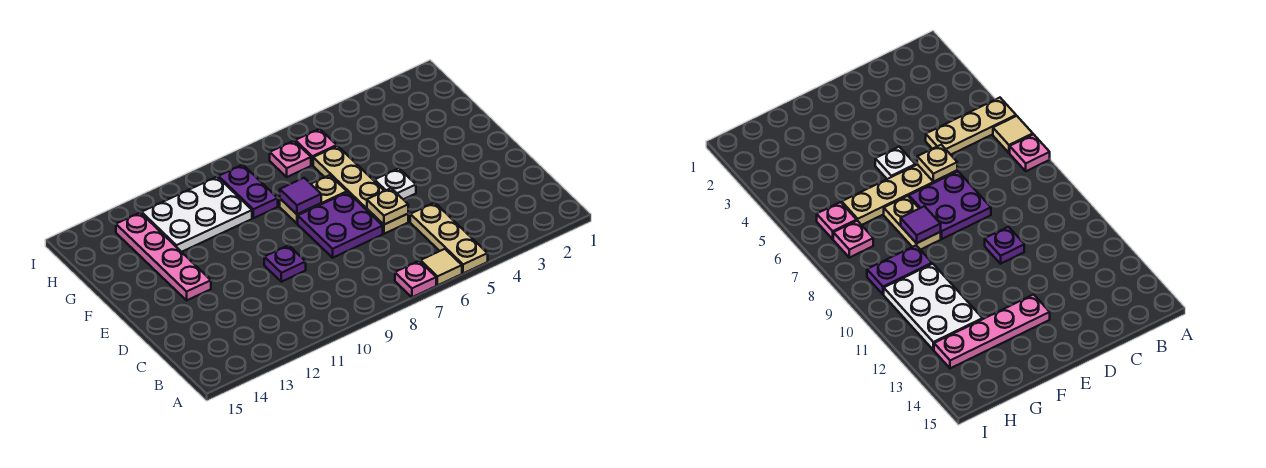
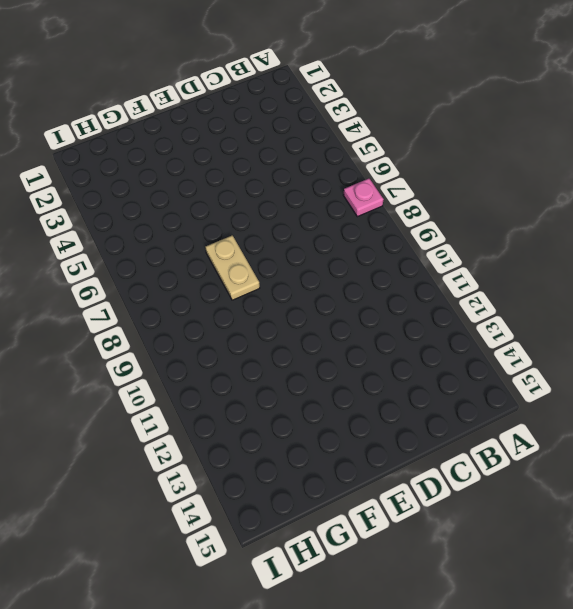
none -> tan plate A5:C5 level 1
none -> tan tile A6 level 1
none -> tan plate D6:G6 level 1

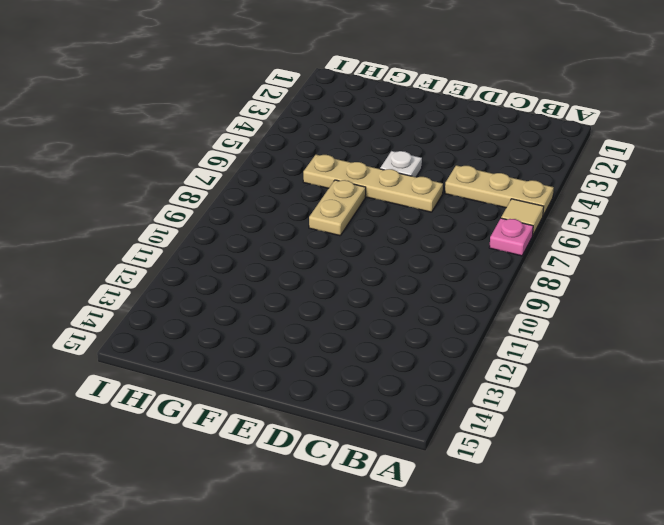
none -> purple plate D7:E8 level 1
none -> purple plate D10 level 1
none -> pink plate E13:H13 level 1

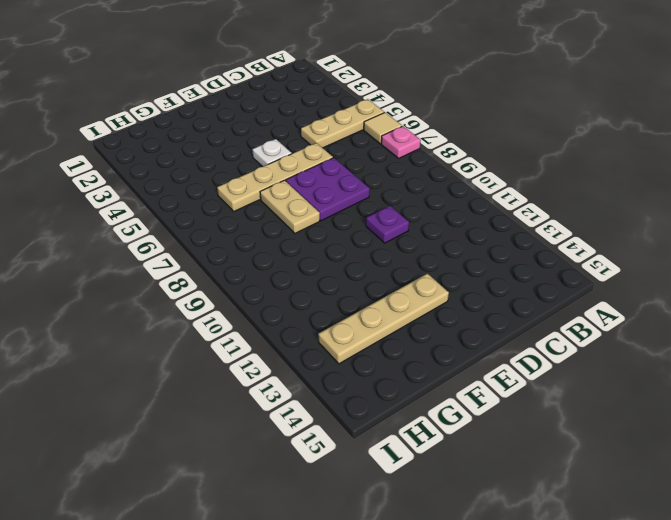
tan plate E13:H13 level 1 -> pink plate E13:H13 level 1
none -> purple plate G9:H9 level 1
none -> white plate G10:H12 level 1
none -> pink plate H6 level 1

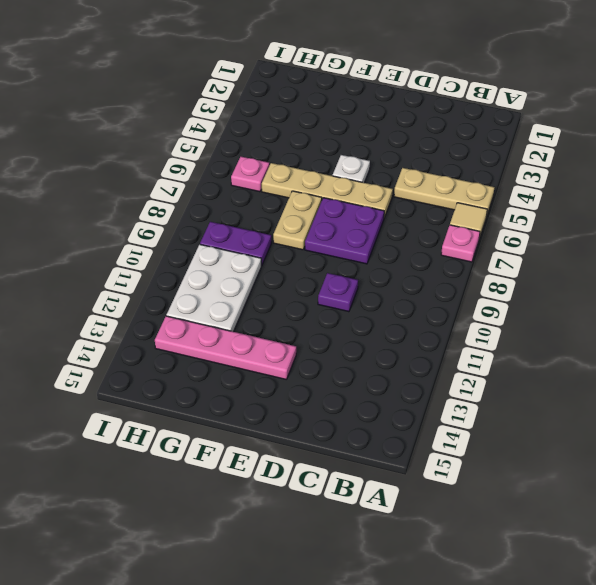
none -> pink plate H7 level 1
none -> tan plate D6 level 2
none -> purple tile F8 level 2

